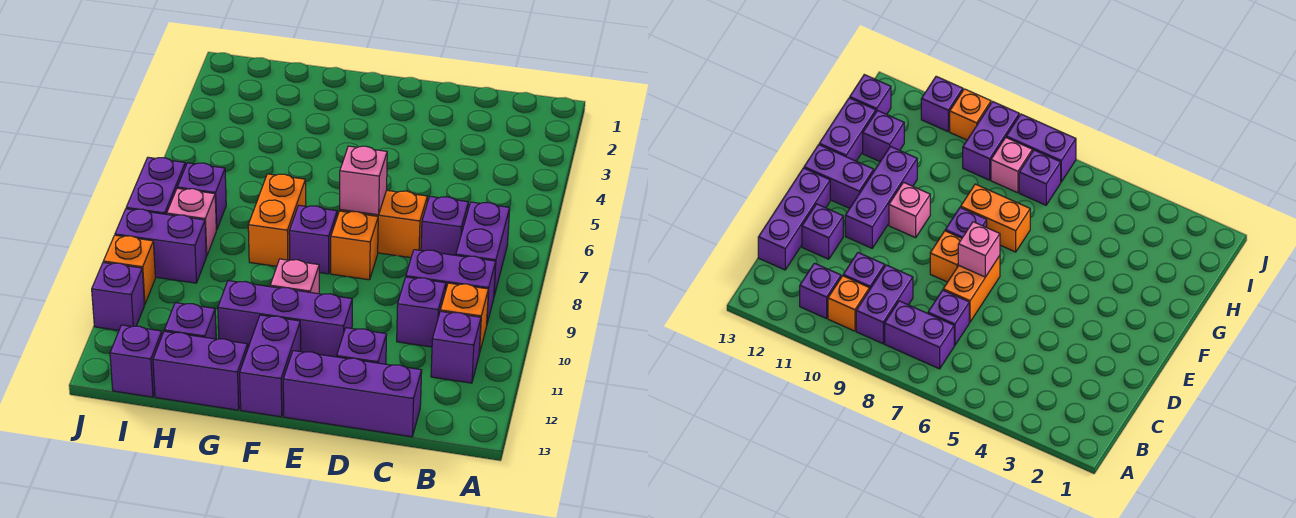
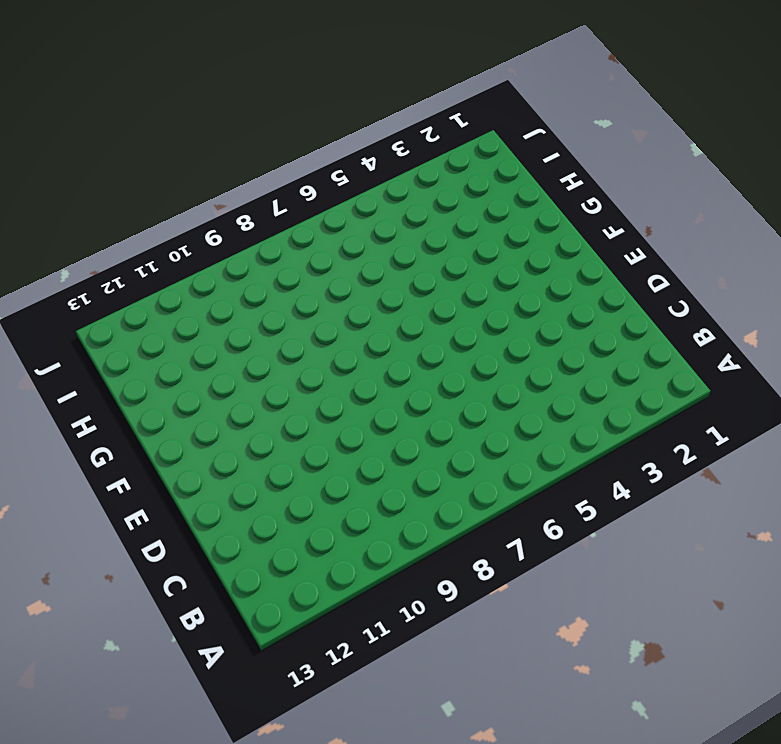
none -> purple brick B7:B8 level 1
none -> purple brick B9:C9 level 1
none -> orange brick B10 level 1

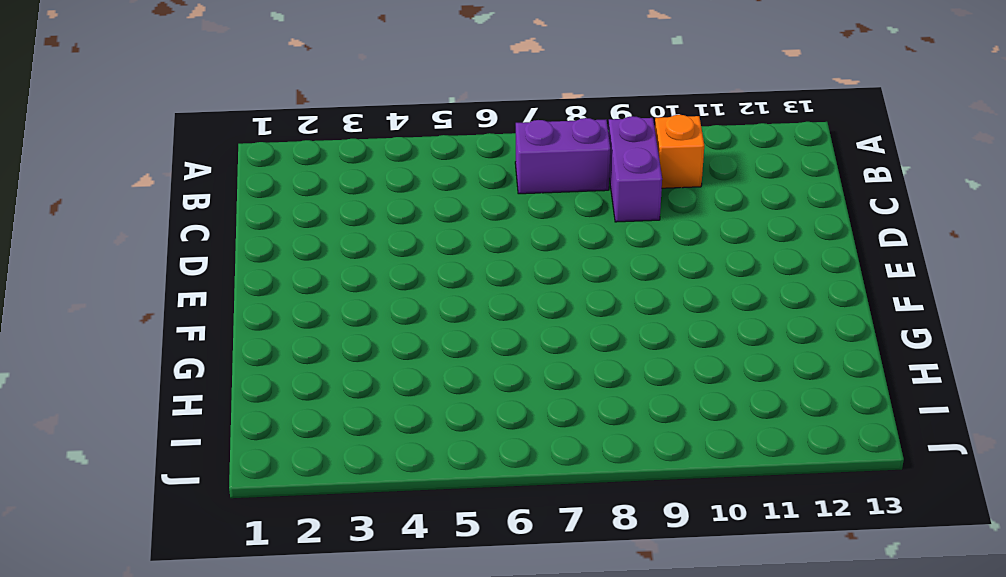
none -> purple brick B11 level 1
none -> purple brick C7 level 1
none -> purple brick C10 level 1

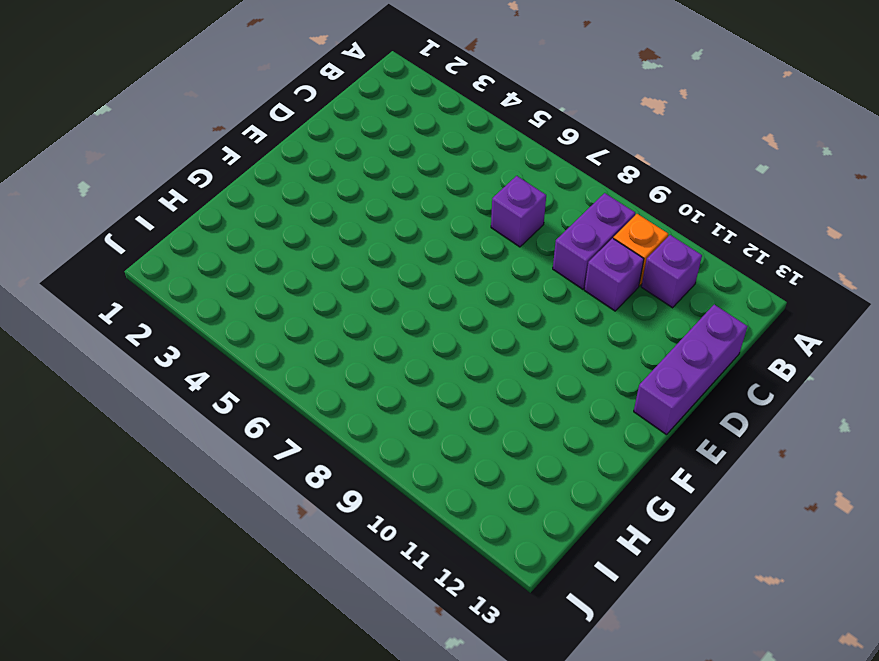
none -> purple brick B7:B8 level 1
none -> orange brick D7:E7 level 1
none -> purple brick D12 level 1

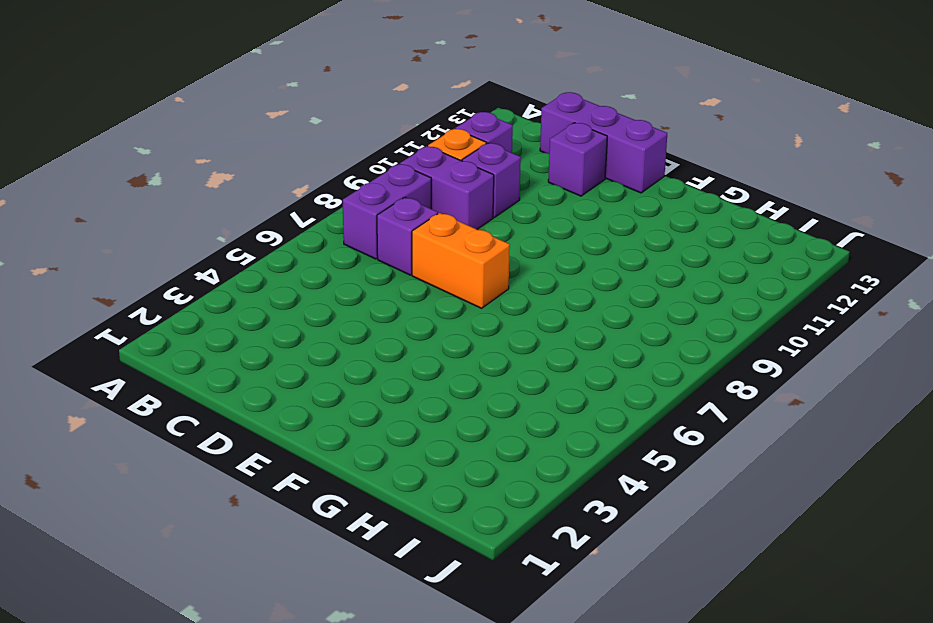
none -> orange brick E8 level 1
none -> purple brick E11:G11 level 1
none -> purple brick F8 level 1

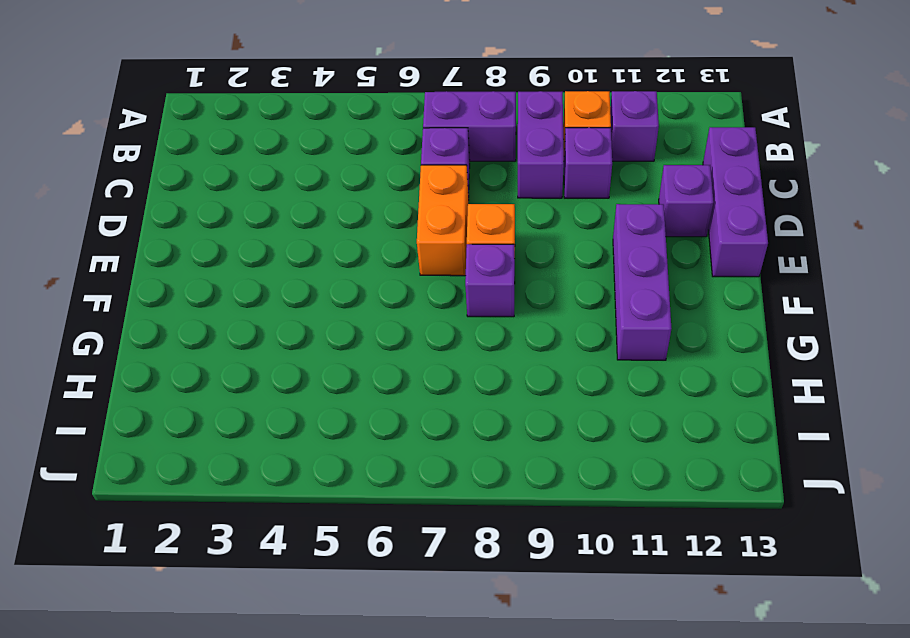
none -> pink brick F10 level 1
none -> purple brick F12:F13 level 1
none -> orange brick G7:G8 level 1

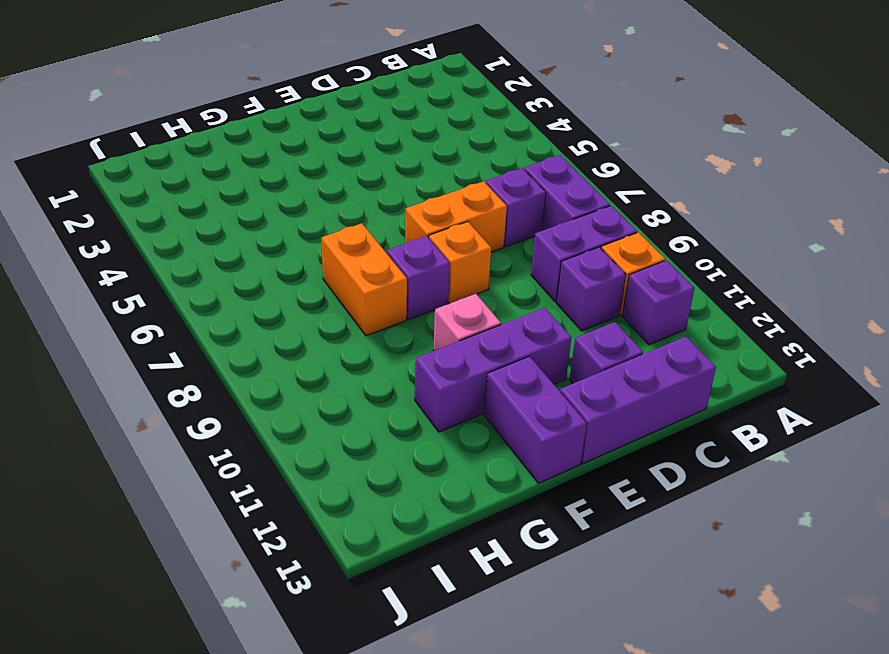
none -> purple brick G13:H13 level 1
none -> purple brick H12 level 1
none -> purple brick I7 level 1

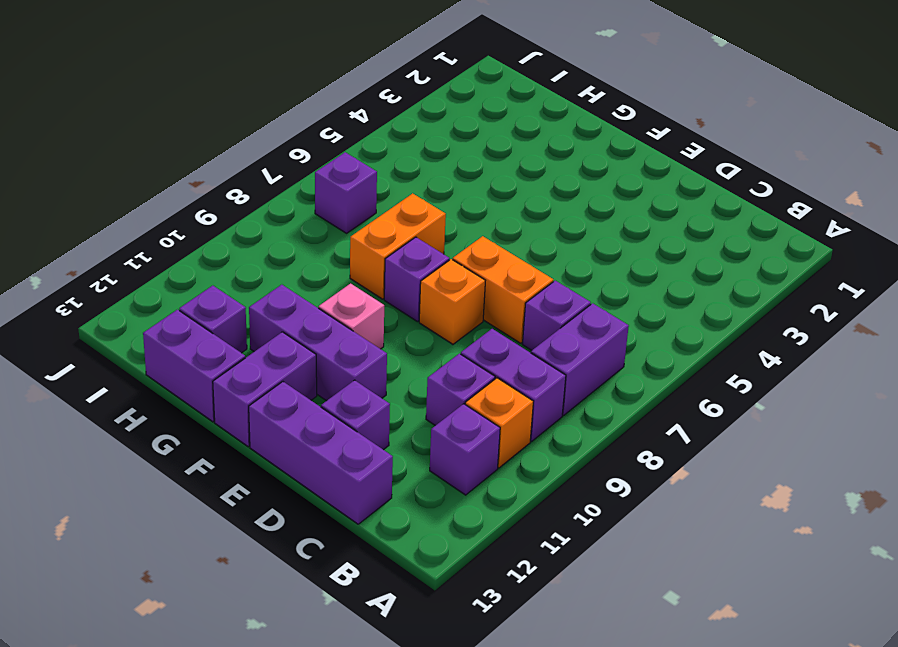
none -> pink brick I8 level 1
none -> purple brick I9:J9 level 1
none -> purple brick I13 level 1

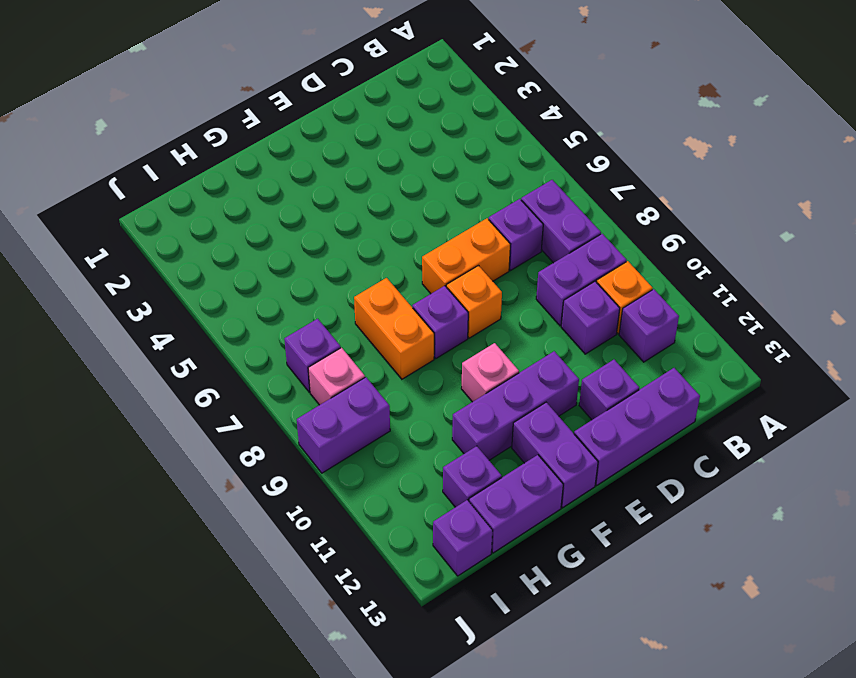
none -> purple brick J7:J8 level 1
none -> orange brick J10 level 1
none -> purple brick J11 level 1

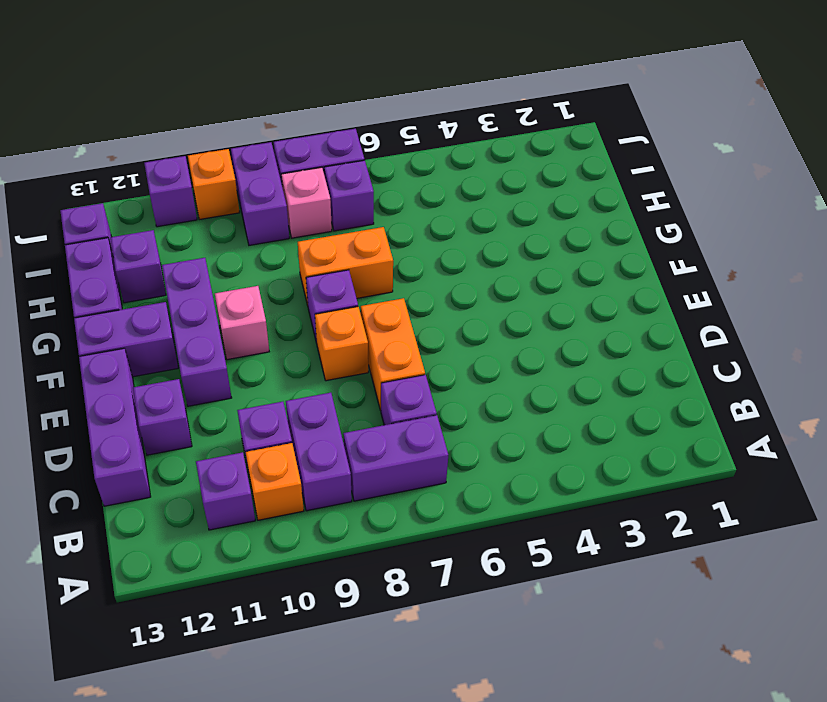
none -> pink brick E7 level 2

